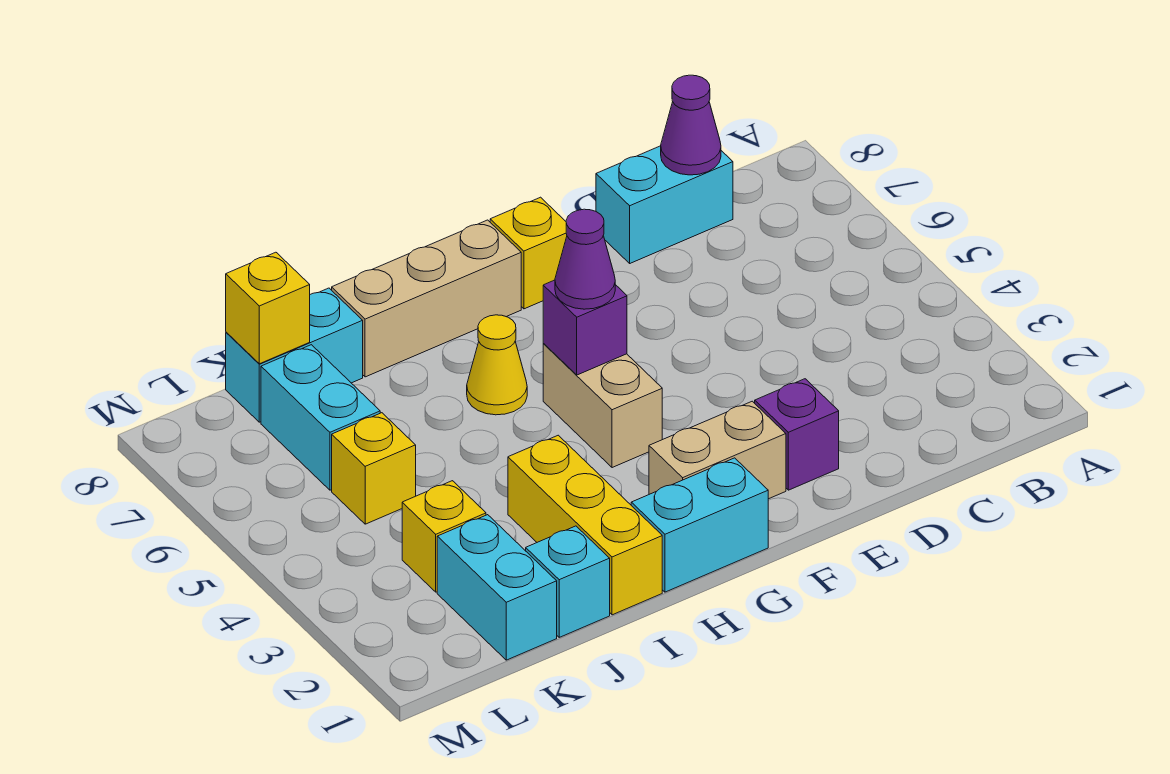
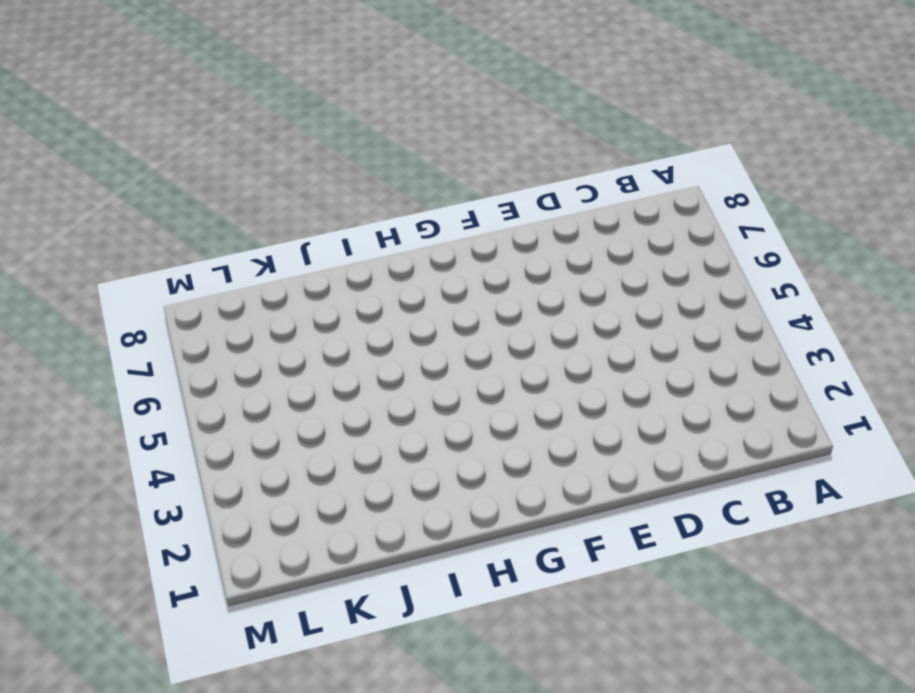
none -> cyan brick C8:D8 level 1
none -> purple brick E2 level 1
none -> tan brick F2:G2 level 1

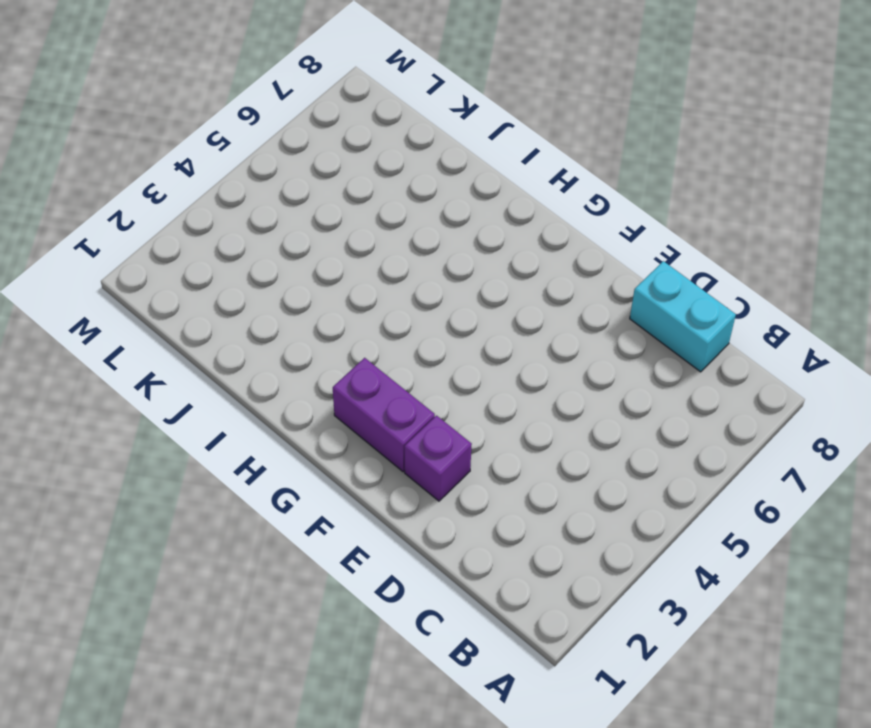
purple brick F2:G2 level 1 -> tan brick F2:G2 level 1
none -> yellow brick F8 level 1
none -> cyan brick G1:H1 level 1
none -> tan brick G4:G5 level 1

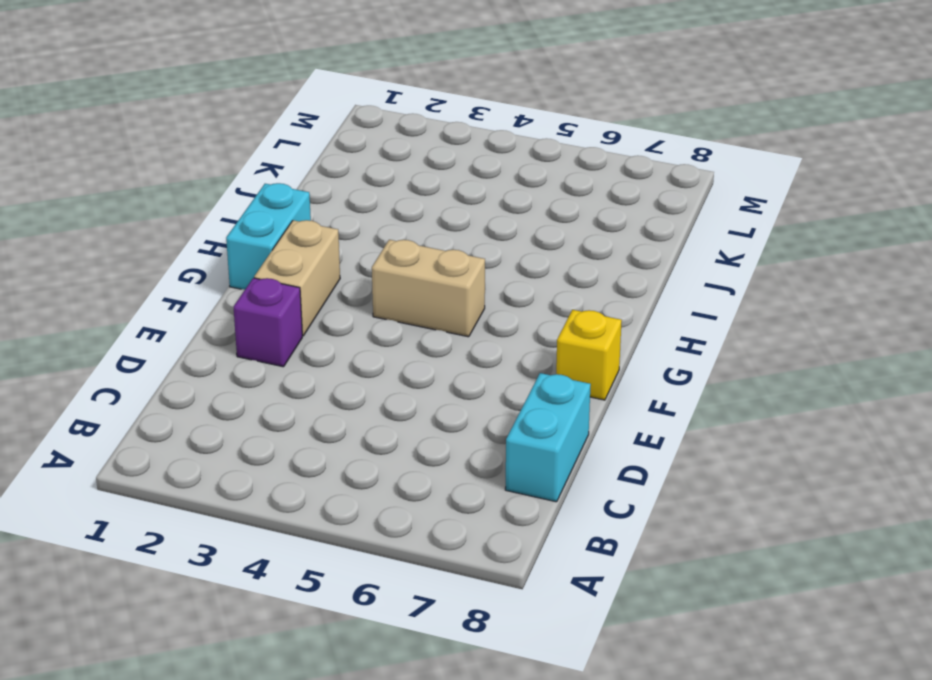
none -> tan brick G8:I8 level 1
none -> yellow cone H6 level 1
none -> yellow brick I1:I3 level 1

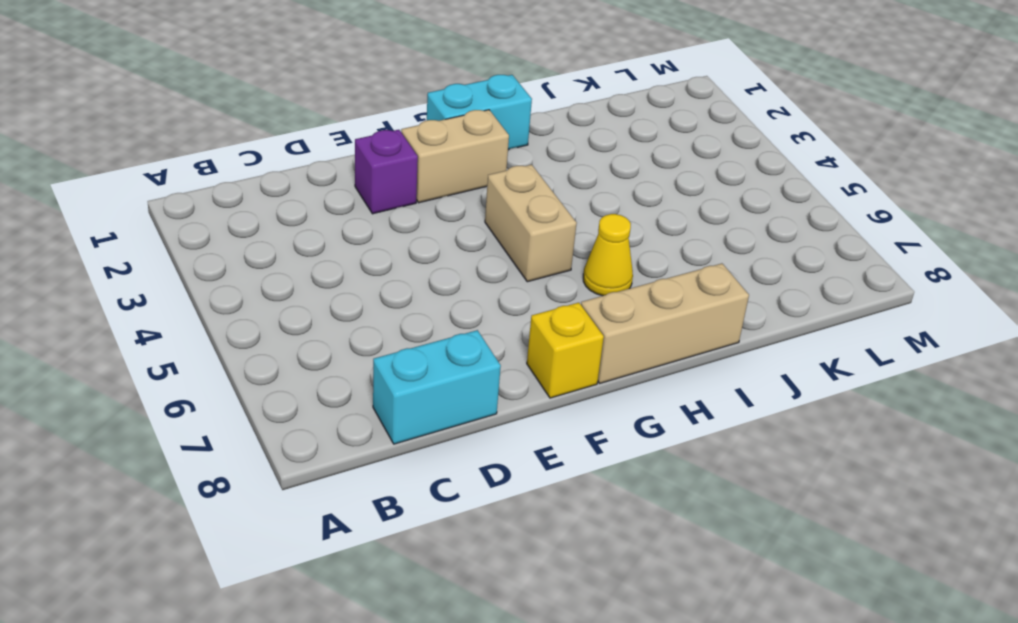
none -> yellow brick I1:I3 level 1
none -> cyan brick J1 level 1
none -> cyan brick J8:K8 level 1

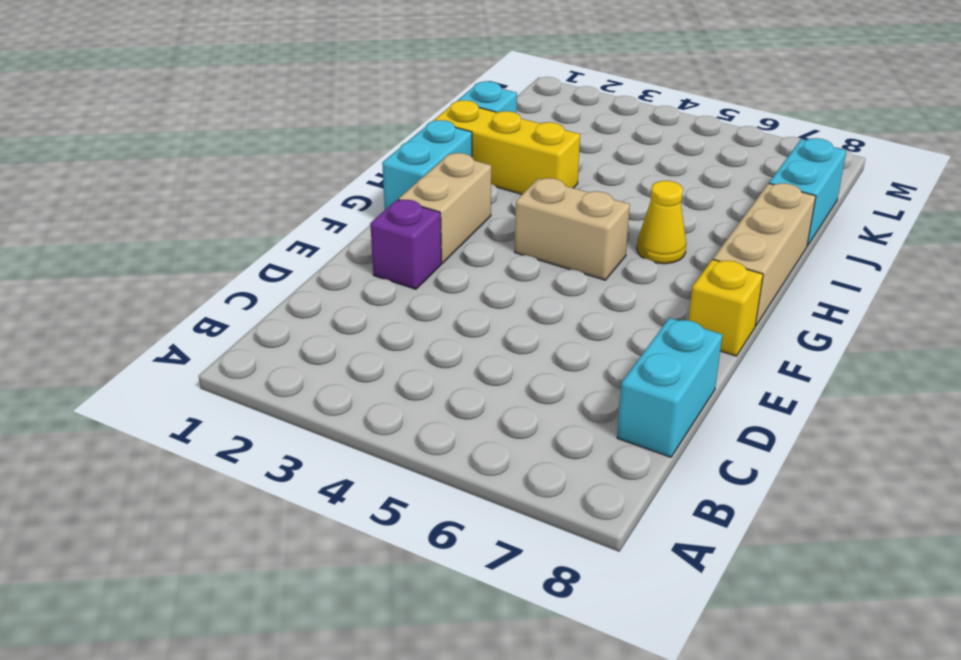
none -> cyan brick K1:K2 level 1
none -> yellow brick K3 level 1
none -> yellow brick K5 level 1

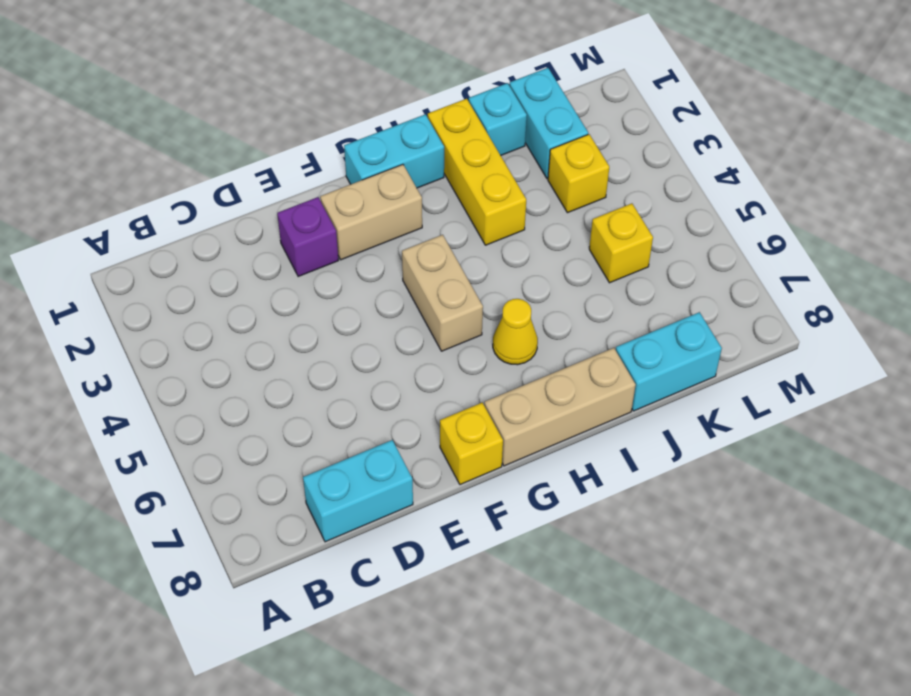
none -> cyan brick K6:K7 level 1
none -> purple cone C8 level 2
none -> purple brick G5 level 2

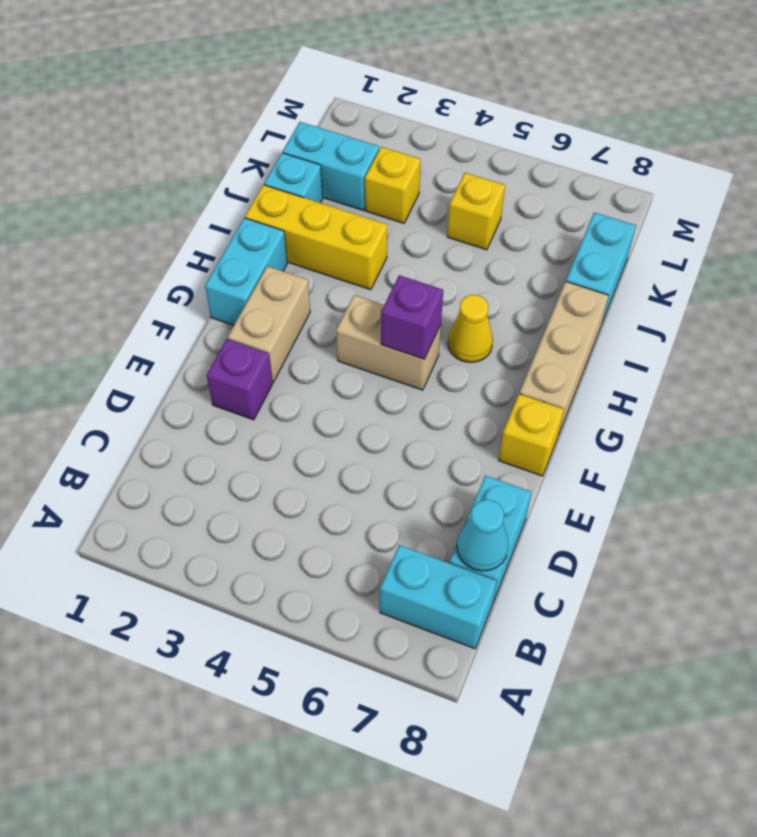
cyan brick B7:B8 level 1 -> cyan brick K6:K7 level 1
cyan cone C8 level 2 -> purple cone C8 level 2
none -> yellow brick K8 level 2
none -> purple cone G5 level 3

